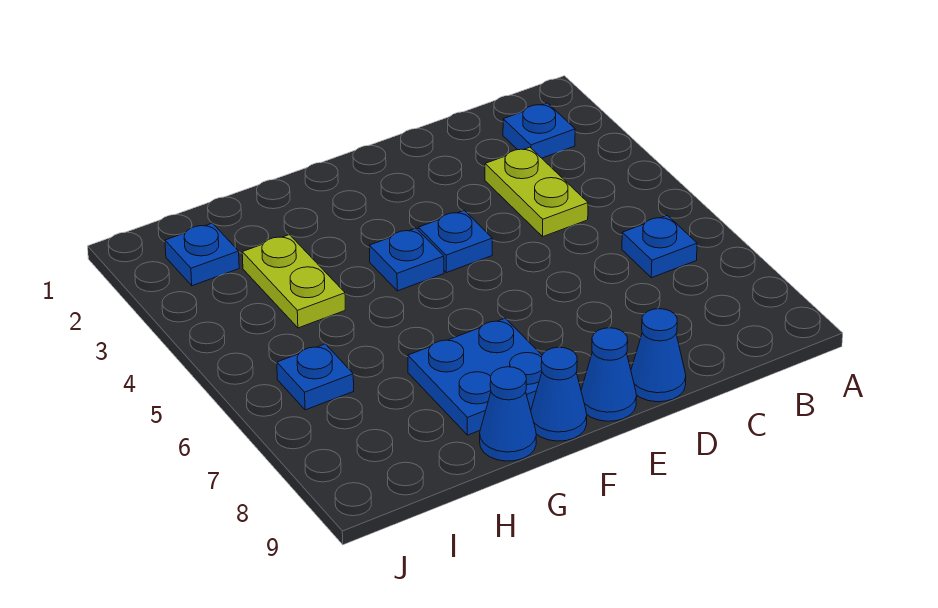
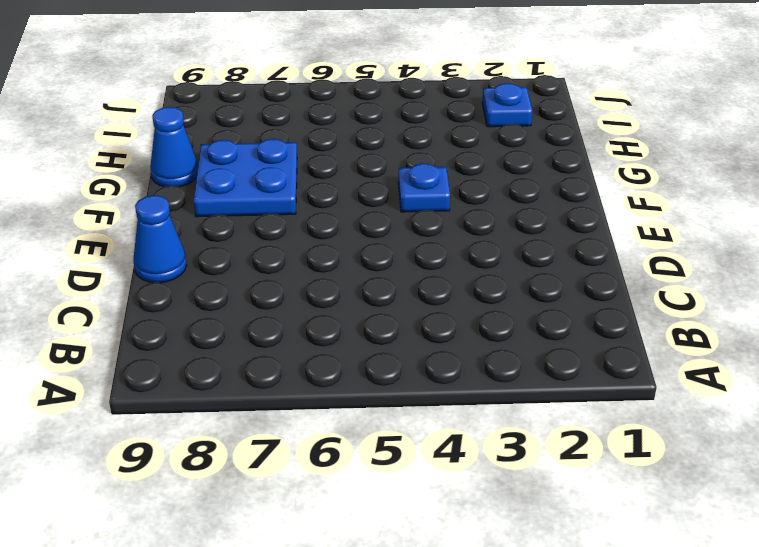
none -> blue plate B2 level 1
none -> blue plate B6 level 1
none -> lime plate C3:C4 level 1

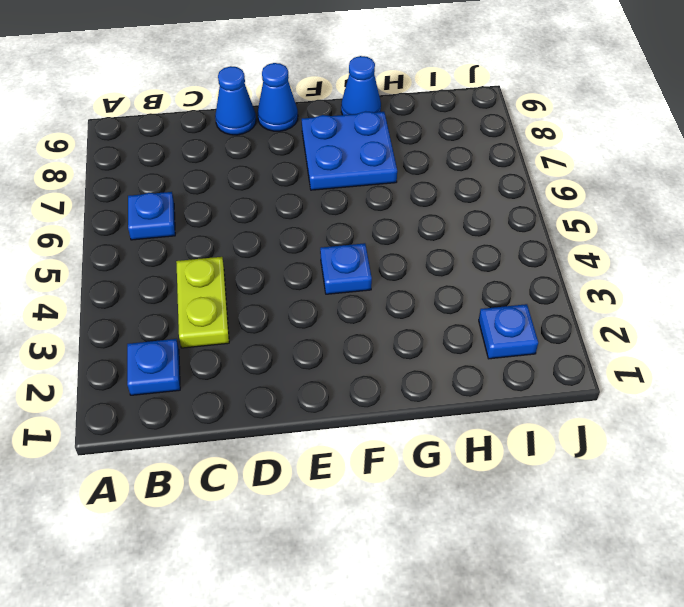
none -> blue plate E4 level 1
none -> blue cone F9 level 1
none -> lime plate H3:H4 level 1

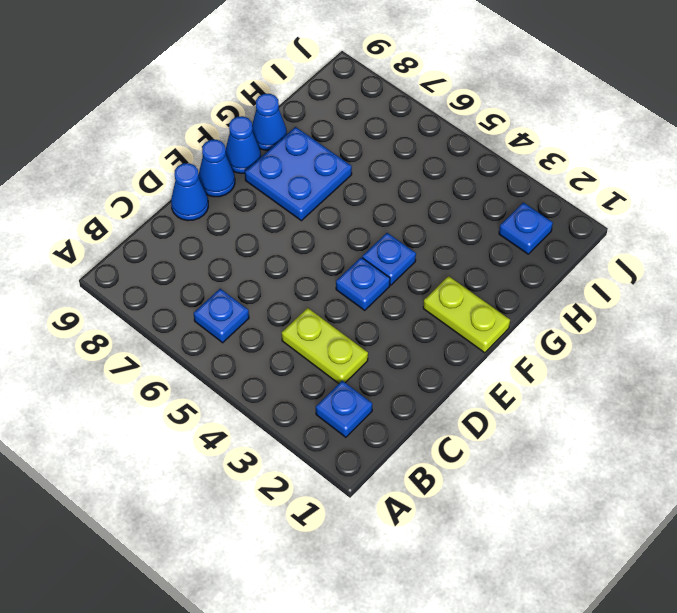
lime plate F1:F2 level 1 -> lime plate H3:H4 level 1
none -> blue plate I6 level 1

